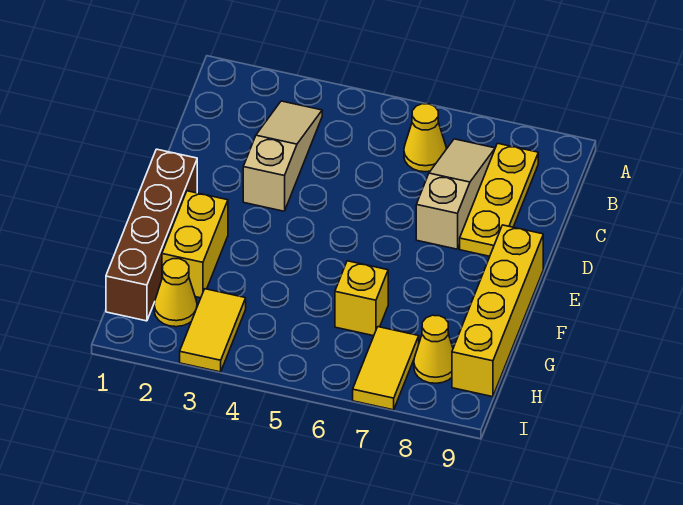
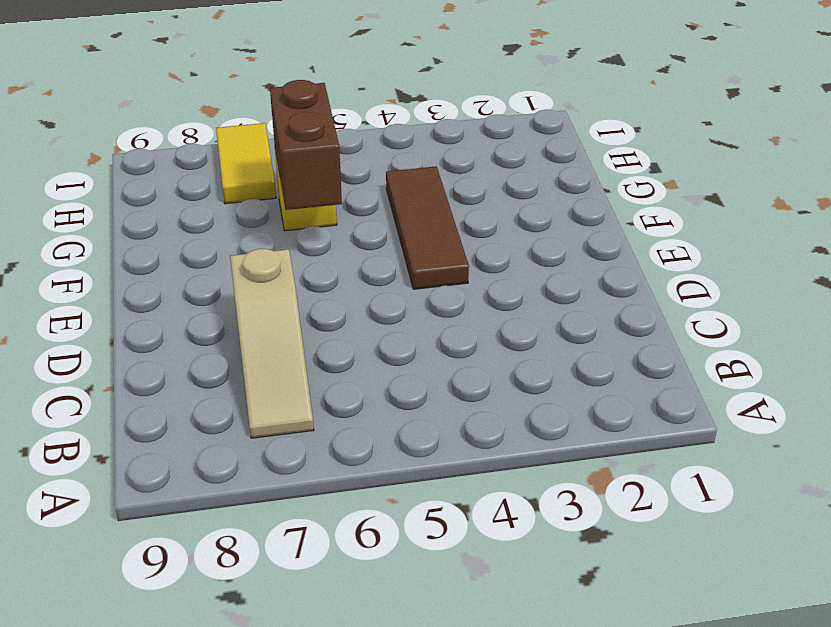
brown tile E4:G4 level 1 -> none
brown brick F6:G6 level 2 -> none
none -> tan slope B3:D3 level 1 top D
none -> yellow cone B6 level 1
none -> yellow plate B8:D8 level 1

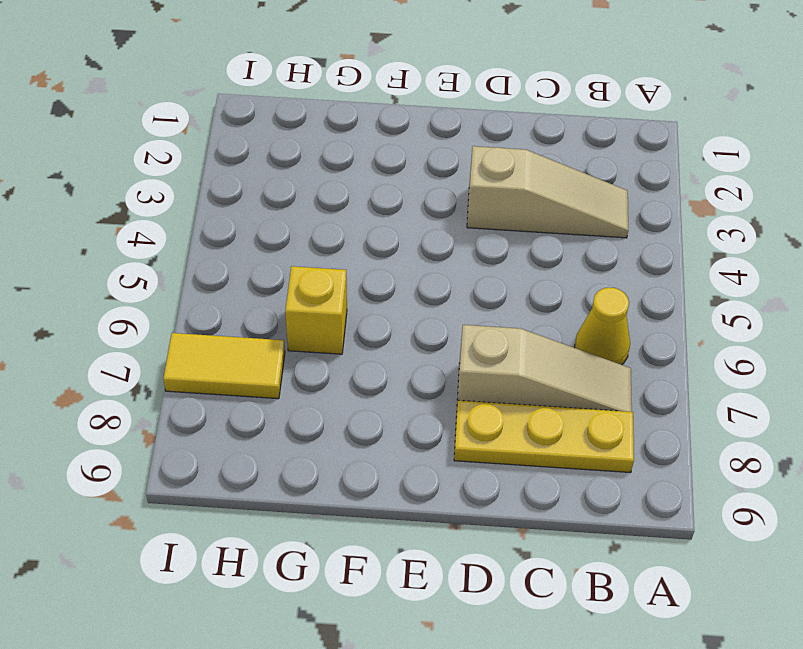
none -> brown brick E1:H1 level 1
none -> yellow brick E9:H9 level 1
none -> yellow brick F2:G2 level 1

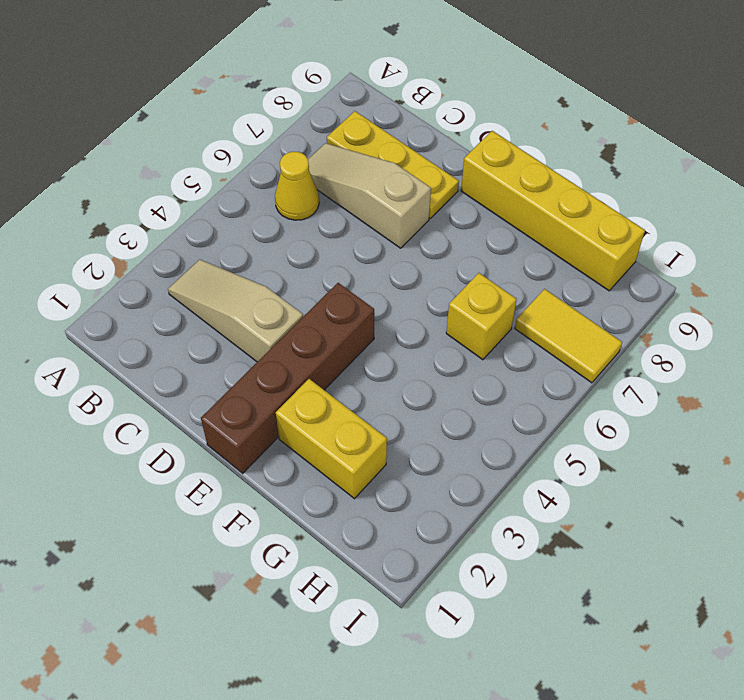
brown brick E1:E4 level 1 -> brown brick E1:H1 level 1
none -> yellow cone H2 level 1
none -> yellow tile H3:I3 level 1
none -> yellow cone H8 level 1

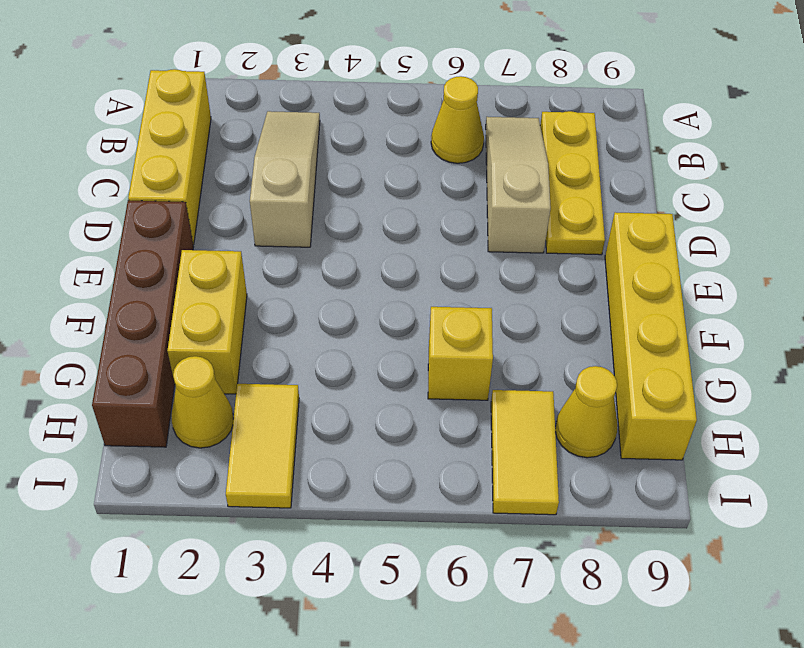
yellow brick B1:D1 level 1 -> none

